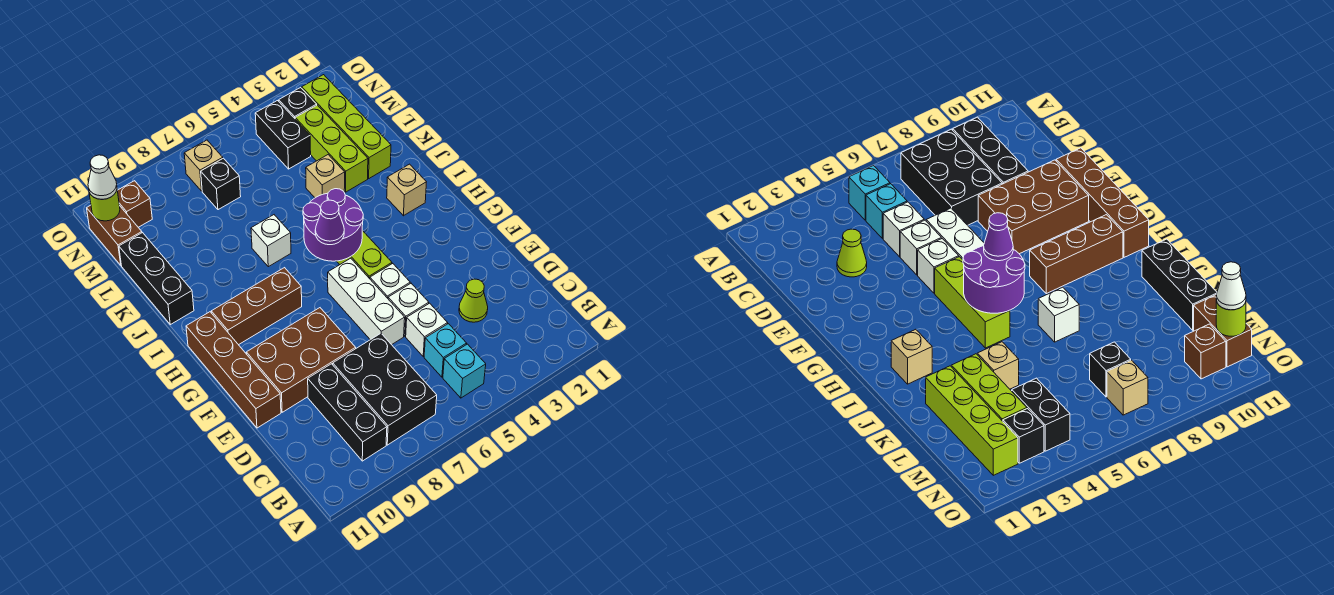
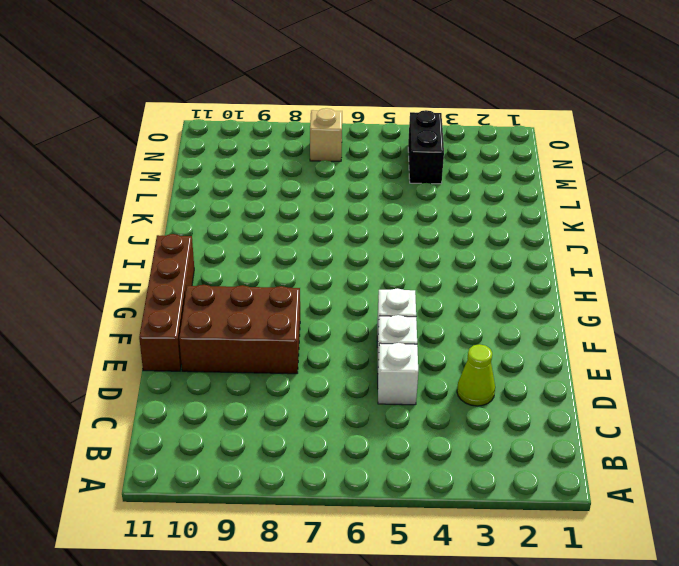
none -> cyan brick B5 level 1
none -> black brick B7:D8 level 1
none -> black brick B9:D9 level 1

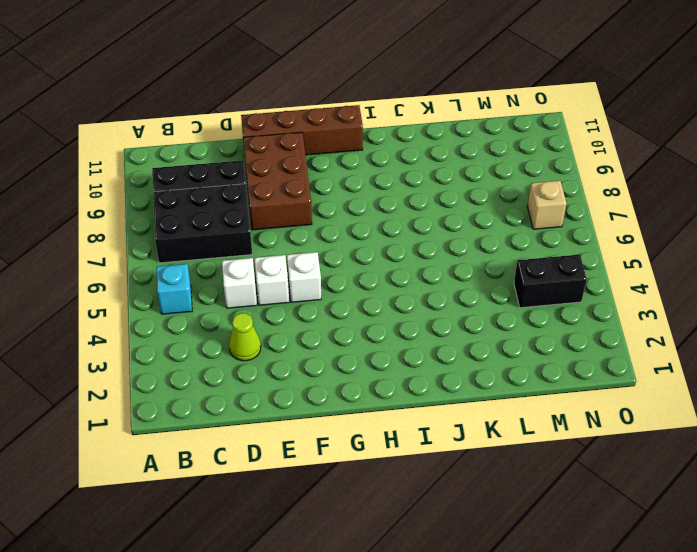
none -> cyan brick C5 level 1
none -> white brick E6:G6 level 1
none -> lime brick G5:I5 level 1

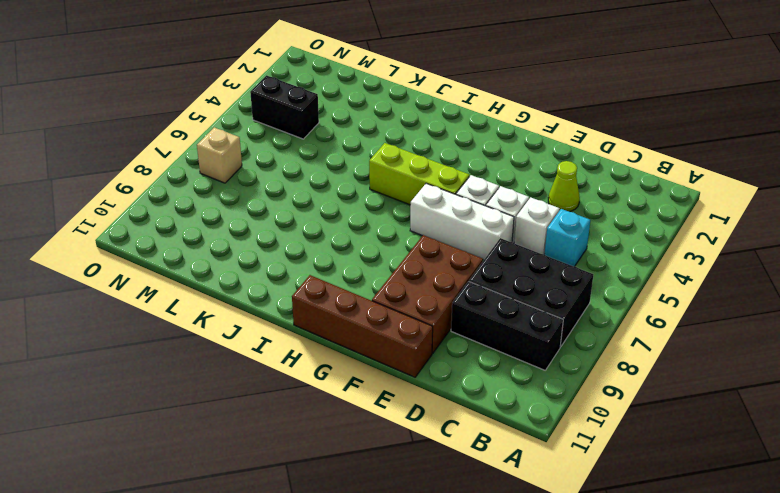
none -> cyan brick B5 level 1
none -> brown brick H8:H10 level 1
none -> tan brick I2 level 1

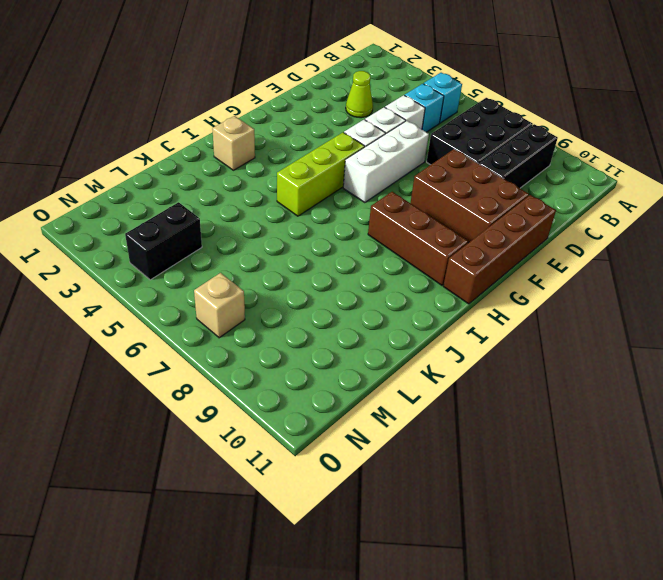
none -> white brick J7 level 1
none -> black brick J11:L11 level 1
none -> lime brick K2:N2 level 1

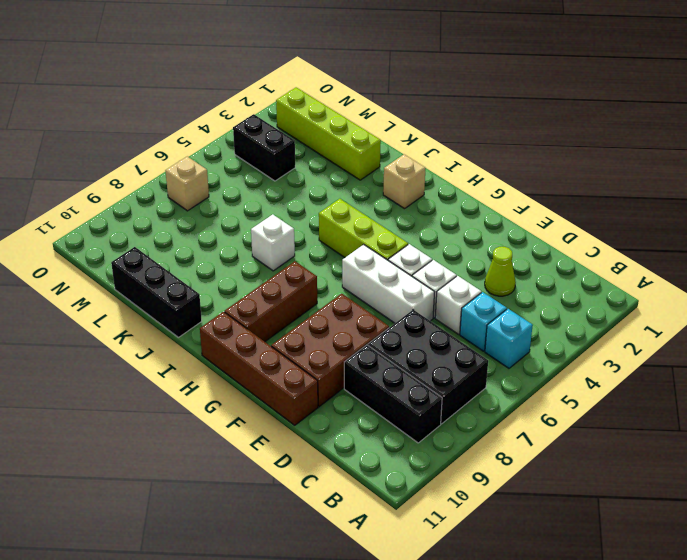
none -> lime brick K3:M3 level 1
none -> tan brick K4 level 1
none -> black brick M7 level 1

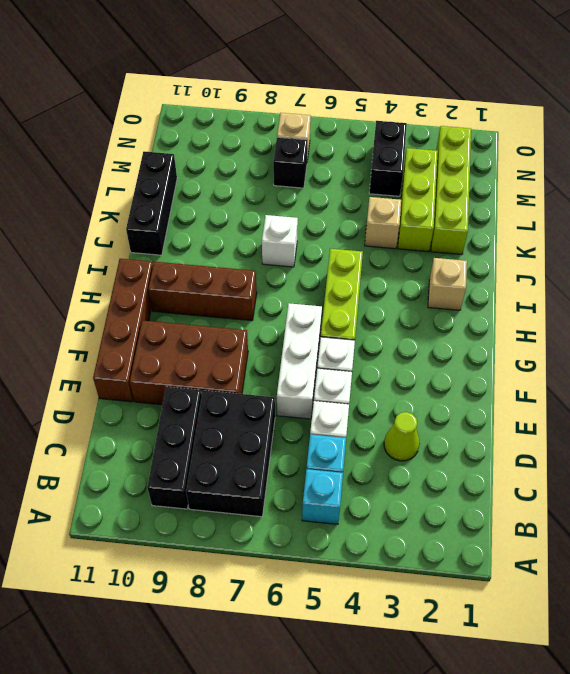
none -> brown brick M11:N11 level 1
none -> black brick N3 level 1
none -> brown brick N10 level 1

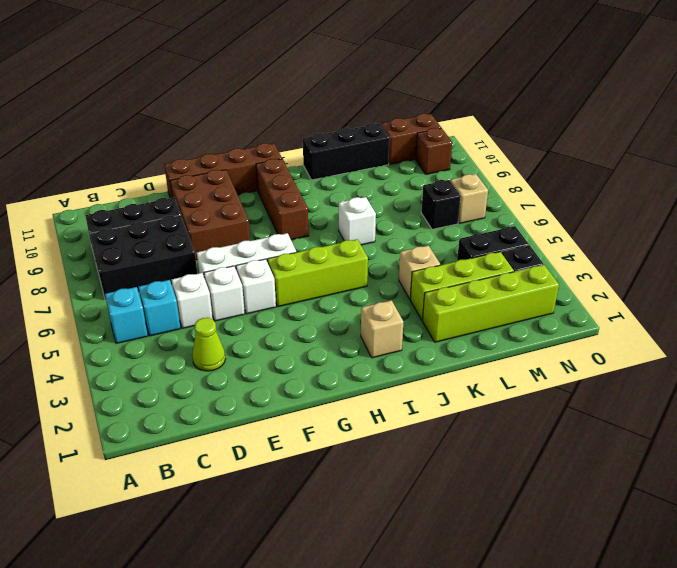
none -> purple round brick H5:I6 level 2
none -> lime round brick N11 level 2
none -> purple cone H6 level 3

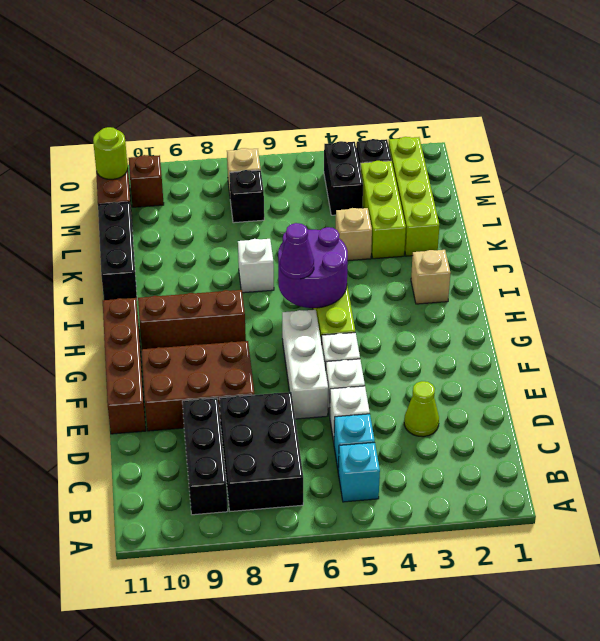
none -> white cone N11 level 3

